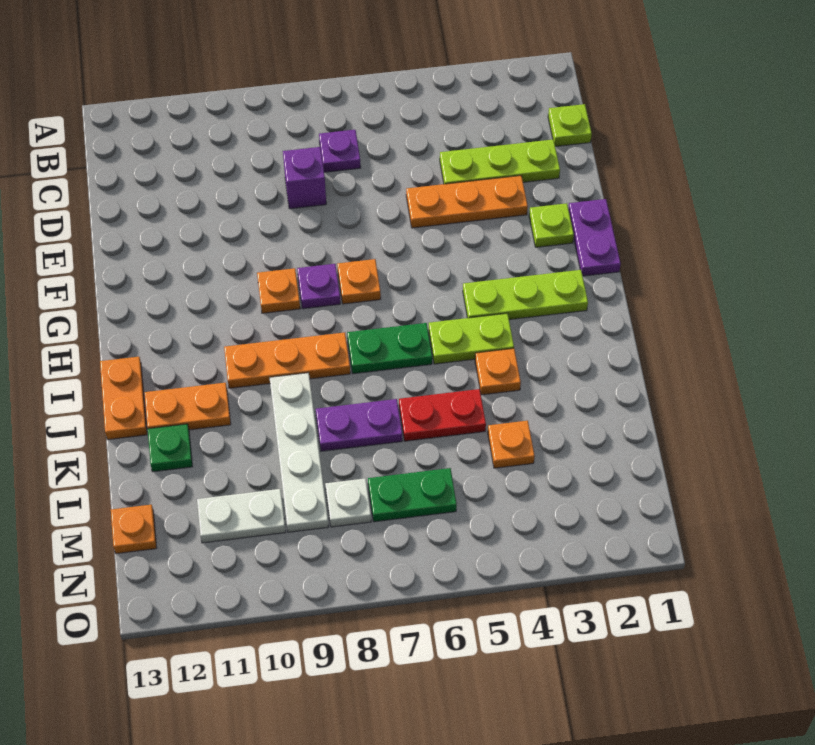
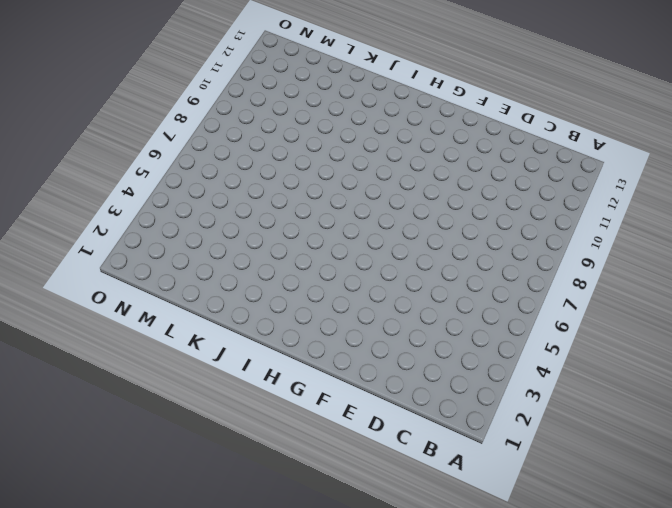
none -> lime plate C1 level 1
none -> purple plate C7 level 1
none -> lime plate D2:D4 level 1

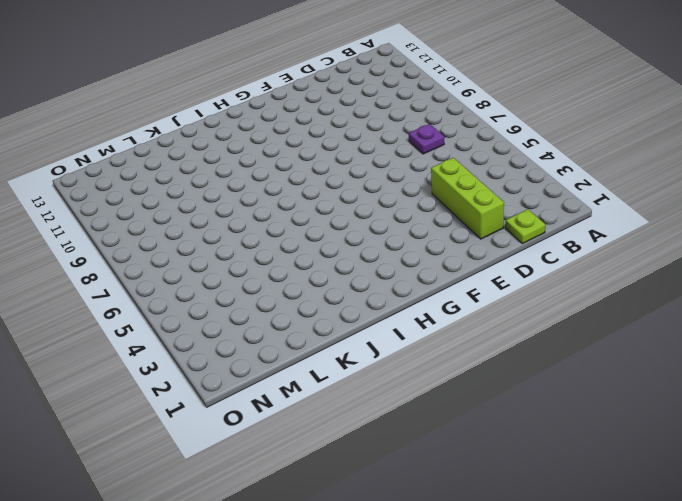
lime brick D2:D4 level 1 -> lime plate D2:D4 level 1
none -> purple brick D8 level 1
none -> orange plate E3:E5 level 1
none -> purple plate F1:G1 level 1

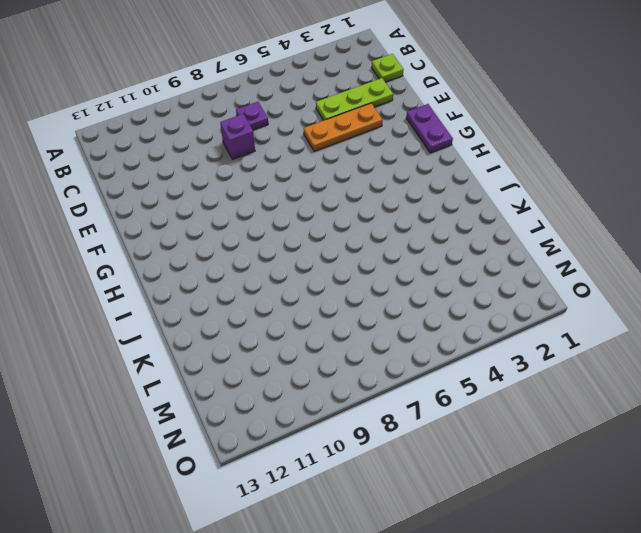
none -> lime plate F2 level 1
none -> orange plate G7 level 1
none -> purple plate G8 level 1

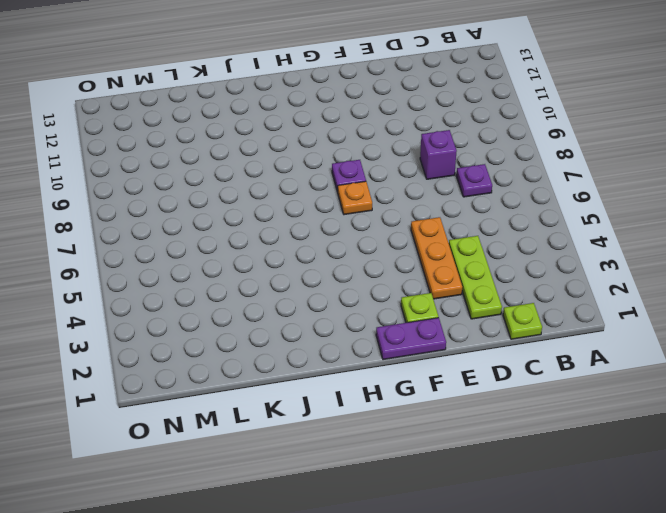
none -> orange plate G9 level 1
none -> lime plate H2:H4 level 1
none -> lime plate I4:I5 level 1

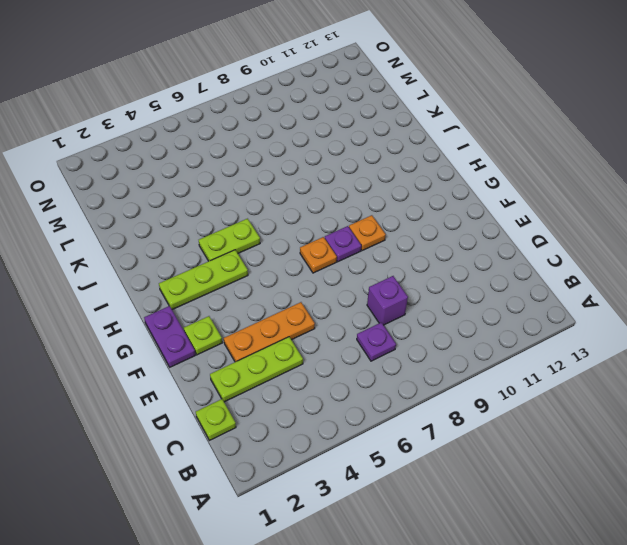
none -> green plate I6:I7 level 1
none -> orange plate I8:I10 level 1
none -> orange plate I13:J13 level 1

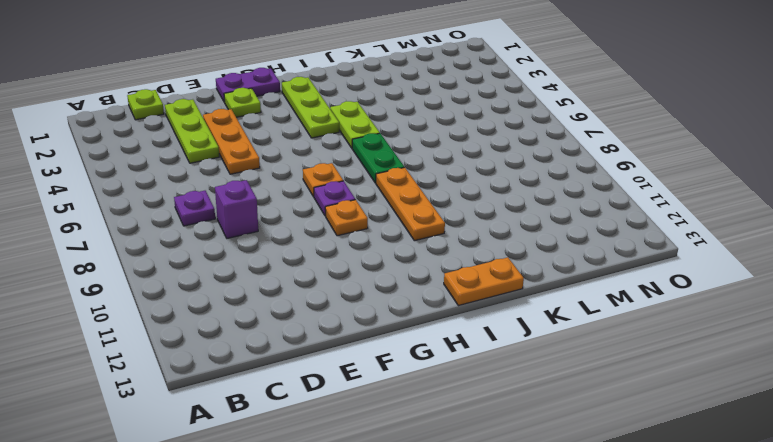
none -> orange plate J4 level 1
none -> white plate J9:M9 level 1
none -> orange plate J11:J12 level 1

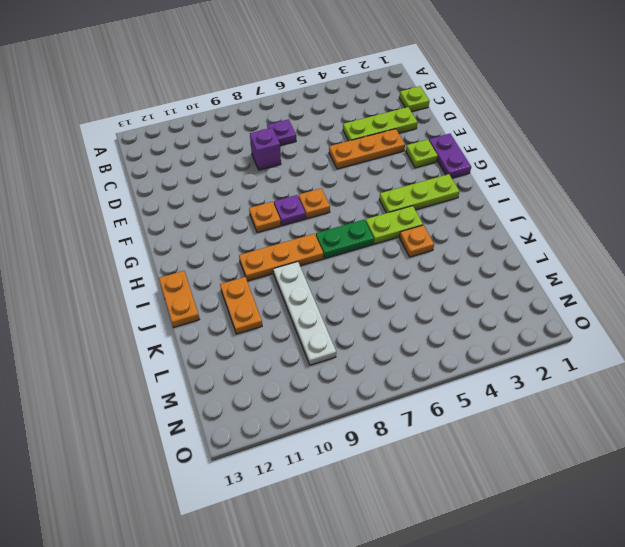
orange plate J11:K11 level 1 -> orange plate J11:J12 level 1
none -> red plate K5:K6 level 1
none -> purple plate K7:K8 level 1
none -> green plate K12 level 1

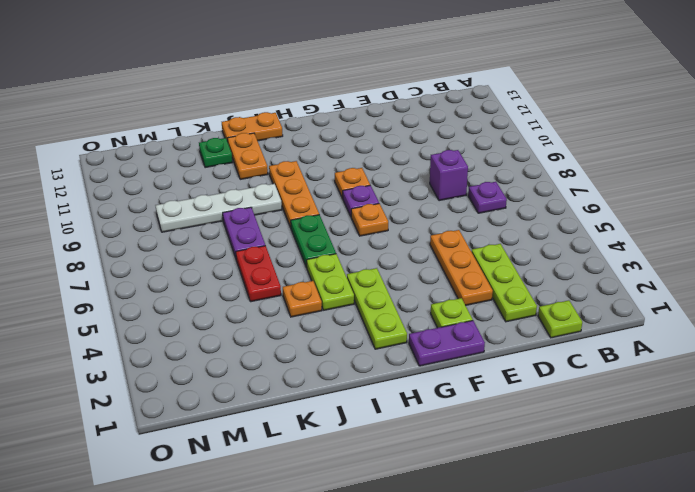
none -> orange plate L4 level 1
none -> green plate M6:M7 level 1
none -> white plate M8 level 1

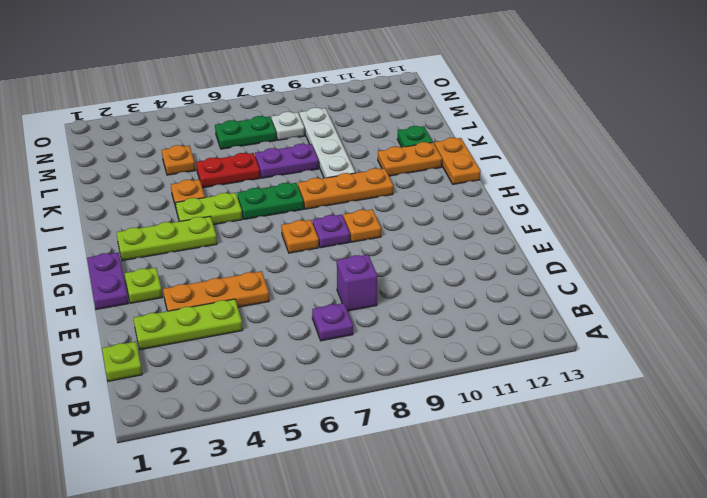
none -> white plate M10:M11 level 1
none -> orange plate M13 level 1

